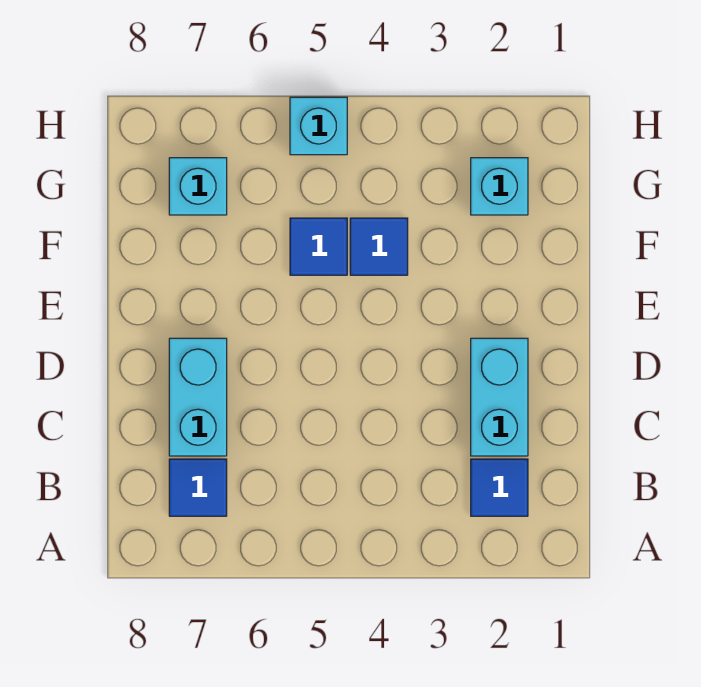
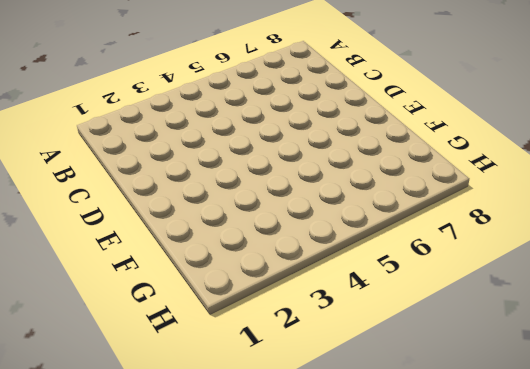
none -> blue tile B2 level 1
none -> blue tile B7 level 1

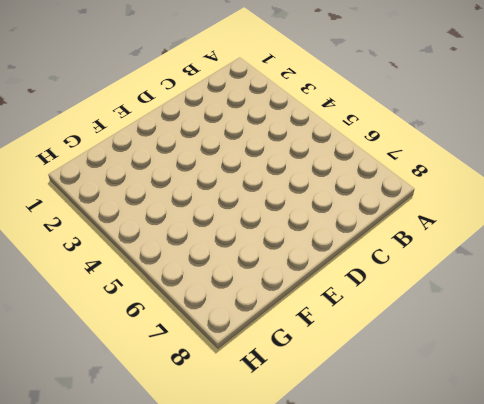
none -> blue tile B2 level 1
none -> blue tile B7 level 1

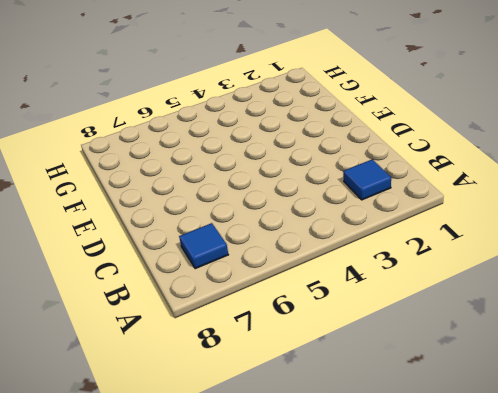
none -> cyan brick C2:D2 level 1
none -> cyan brick C7:D7 level 1

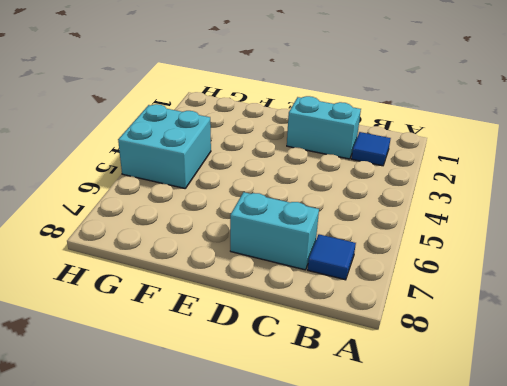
cyan brick G4:H5 level 1 -> cyan brick H5 level 1
none -> blue tile F4 level 1
none -> blue tile F5 level 1

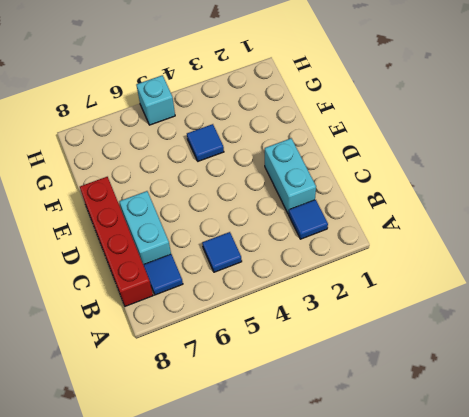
blue tile B5 level 1 -> blue tile F5 level 1
red brick B8:E8 level 1 -> none
none -> cyan brick G2 level 1
none -> cyan brick G7 level 1

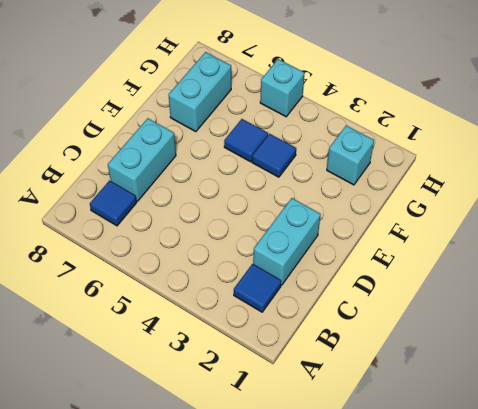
cyan brick F7:G7 level 1 -> cyan brick G7 level 1

